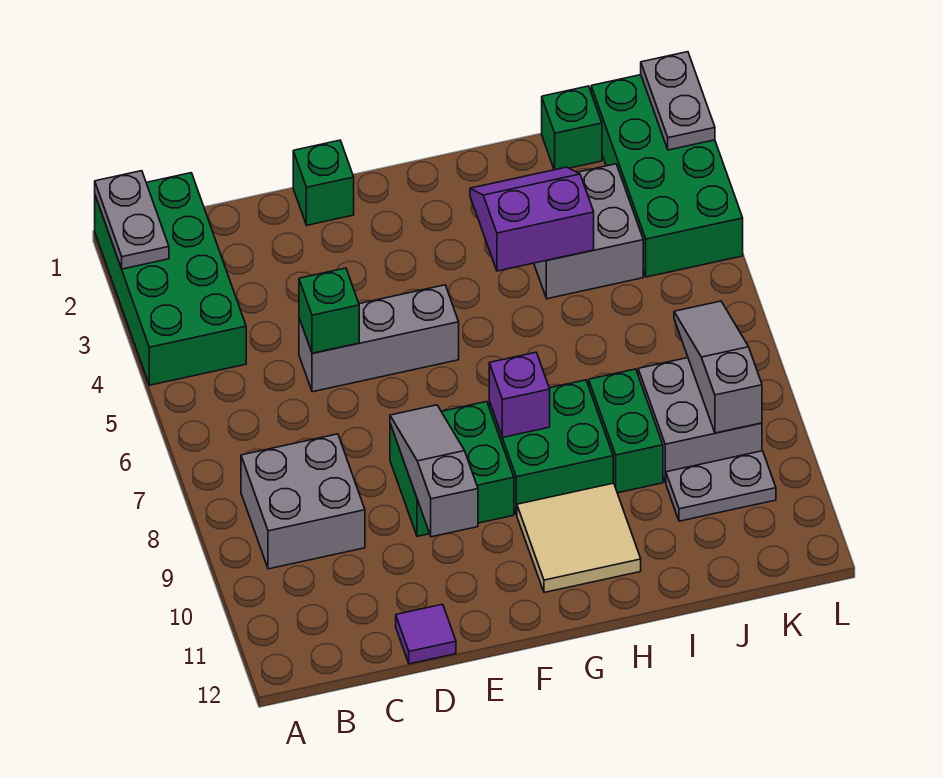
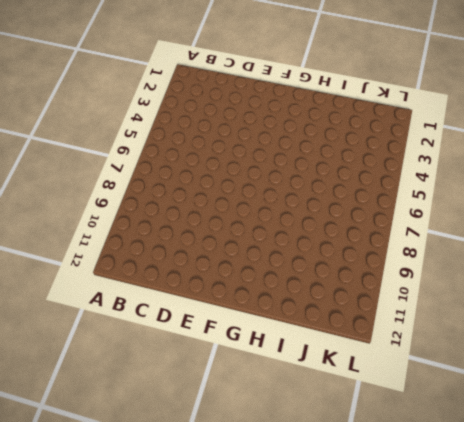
none -> green brick A1:B4 level 1
none -> grey brick B8:C9 level 1
none -> grey brick D5:F5 level 1

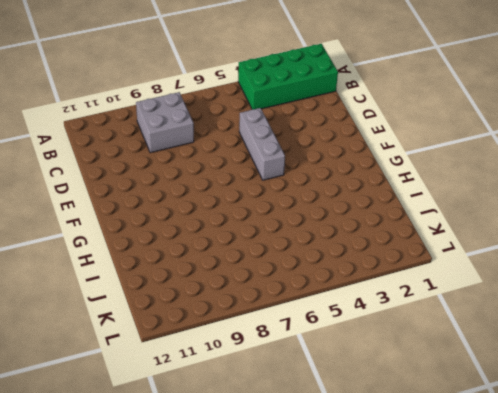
none -> purple tile D12 level 1
none -> green brick E1 level 1
none -> green brick E8:F9 level 1

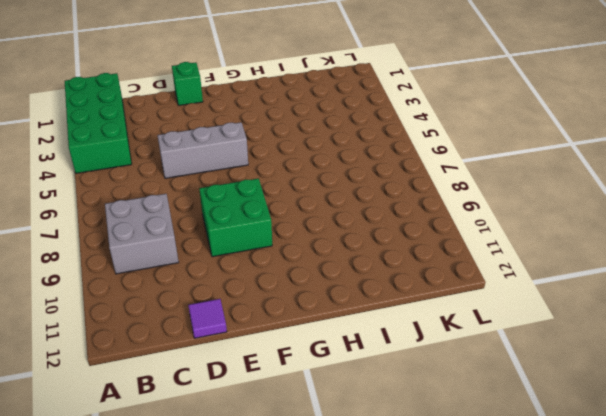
none -> green brick G8:H9 level 1
none -> tan tile G10:H11 level 1
none -> grey brick I3:J4 level 1

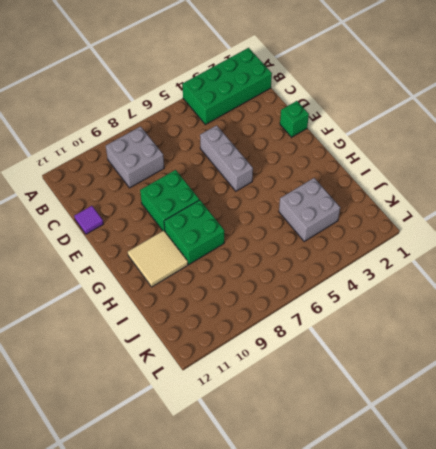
none -> green brick I8:I9 level 1
none -> green brick J1 level 1
none -> grey brick J8:K9 level 1

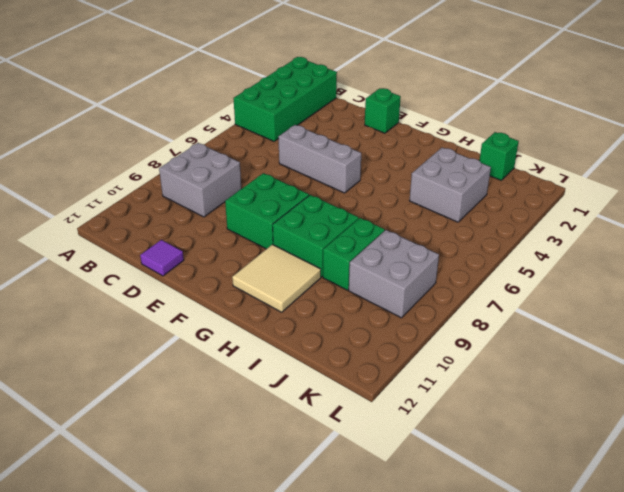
none -> grey plate J10:K10 level 1
none -> green brick K1:L4 level 1
none -> grey plate A1:A2 level 2

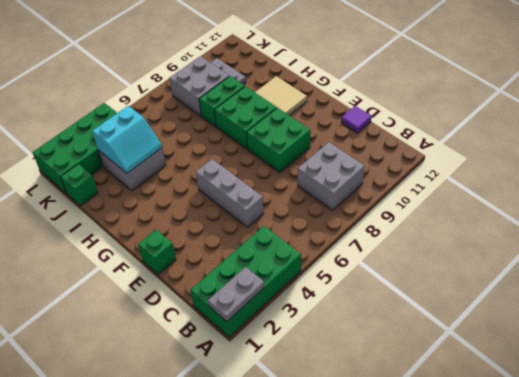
cyan slope I3:J4 level 2 top J -> purple slope H3:I4 level 2 top 4
none -> green brick D5 level 2
none -> grey slope E8:E10 level 2 top 10
none -> purple brick G8 level 2

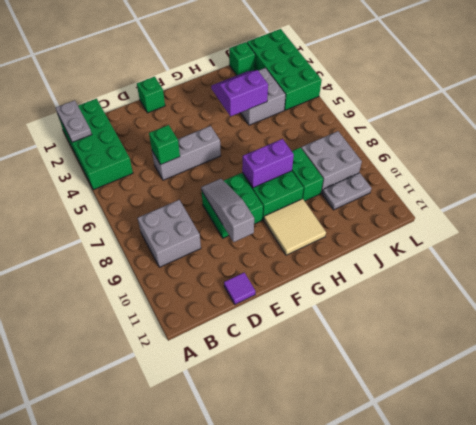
purple brick G8:H8 level 2 -> purple brick G8 level 2
none -> grey slope K7:K9 level 2 top 9
none -> grey plate L1:L2 level 2

